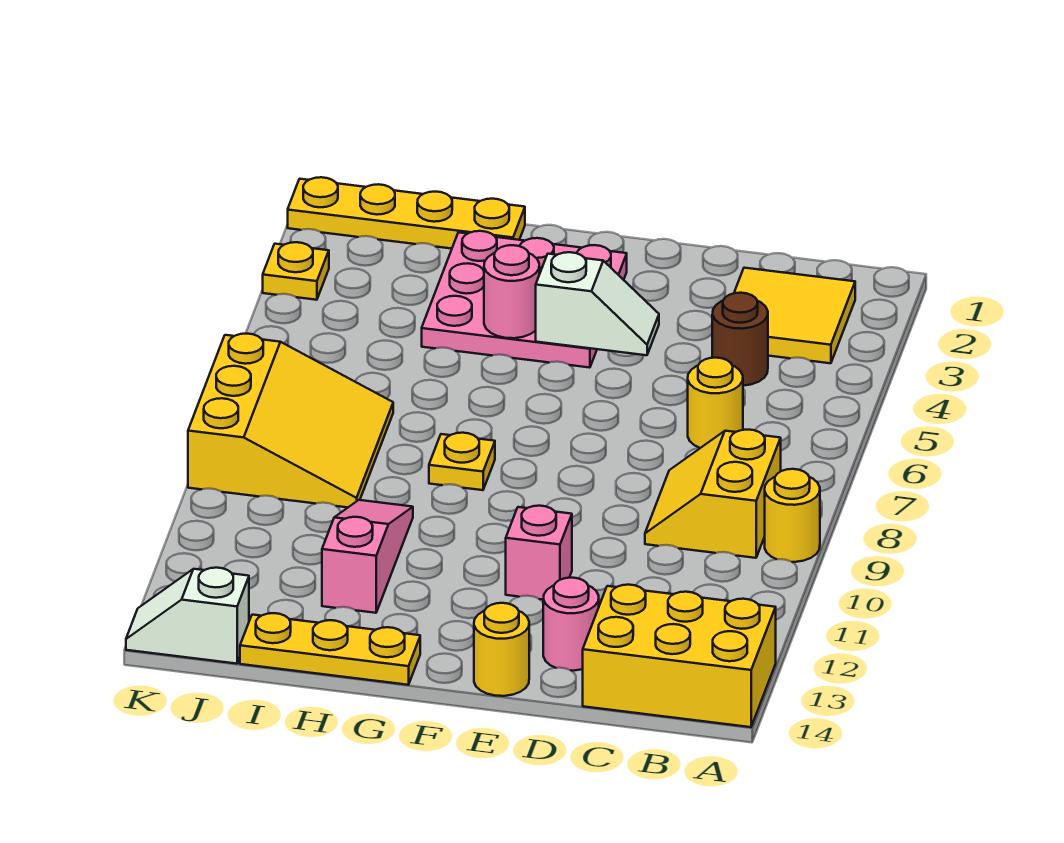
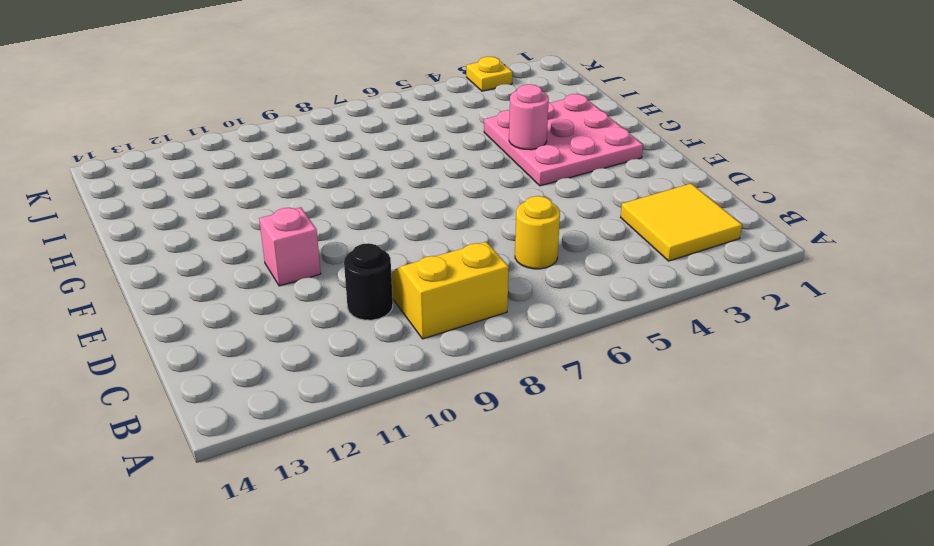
black round brick C10 level 1 -> none
none -> yellow round brick A9 level 1
none -> yellow brick A13:C14 level 1
none -> brown round brick C4 level 1

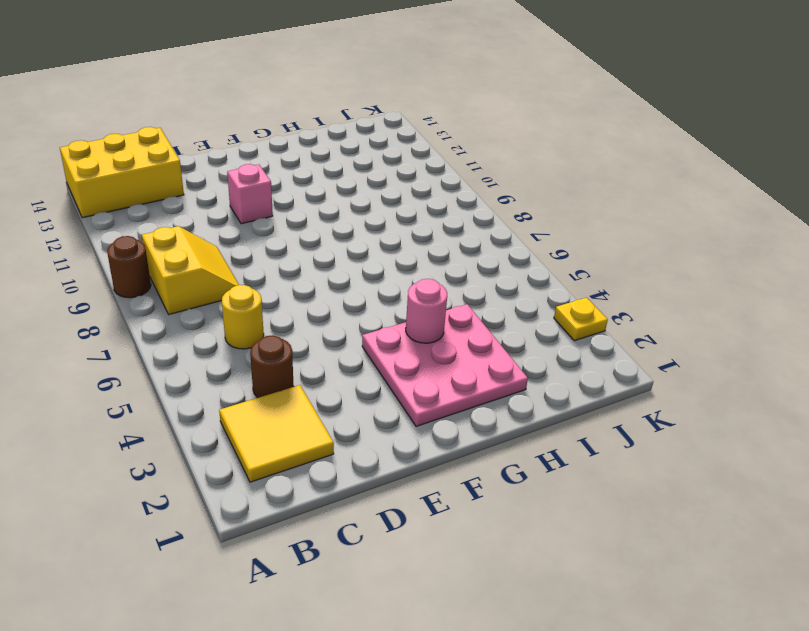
brown round brick A9 level 1 -> yellow round brick A9 level 1
none -> pink round brick D13 level 1
none -> yellow round brick E14 level 1
none -> yellow plate G8 level 1

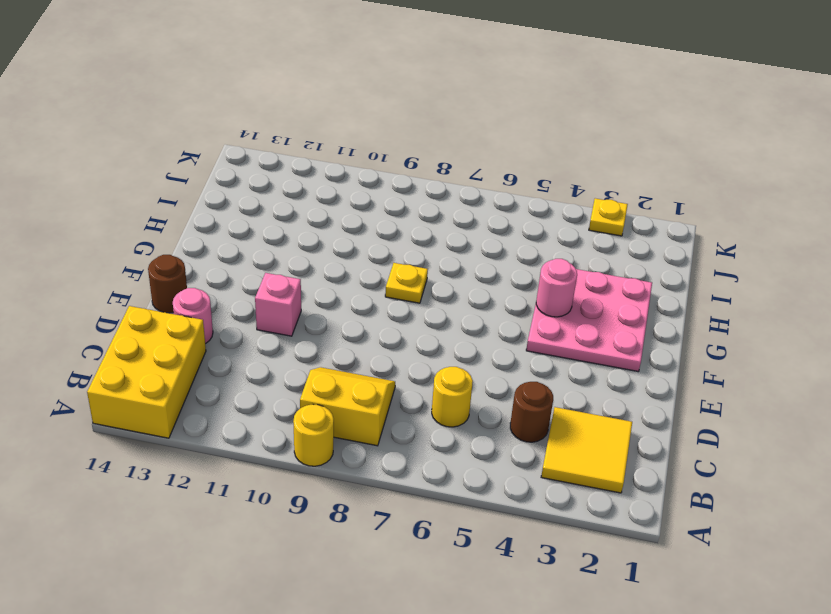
brown round brick E14 level 1 -> yellow round brick E14 level 1
none -> yellow plate G14:I14 level 1
none -> yellow plate H1:K1 level 1
none -> pink slope H10:H12 level 1 top 12

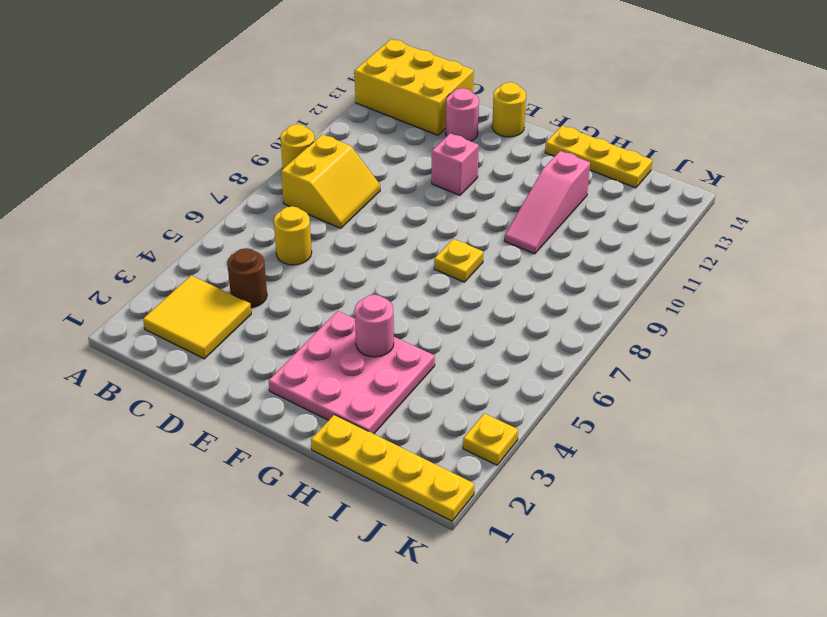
none -> yellow slope I7:K9 level 1 top K
none -> white slope J14:K14 level 1 top J
none -> white slope E4:F4 level 2 top F

